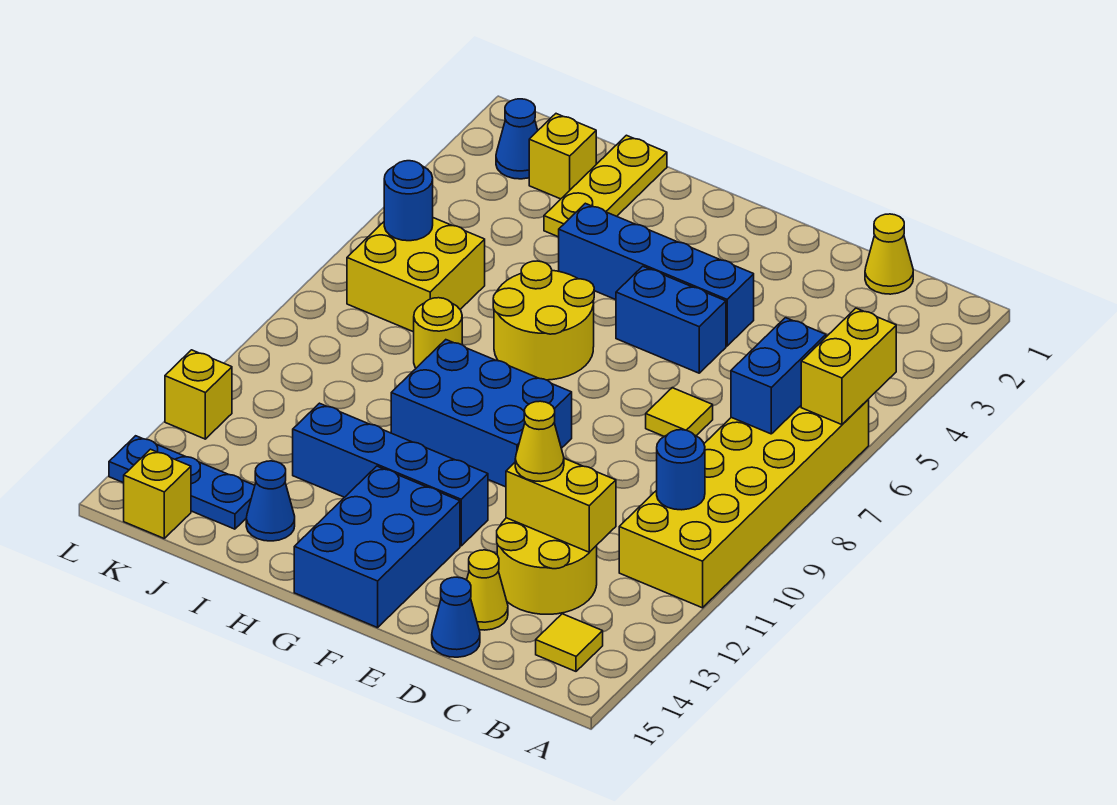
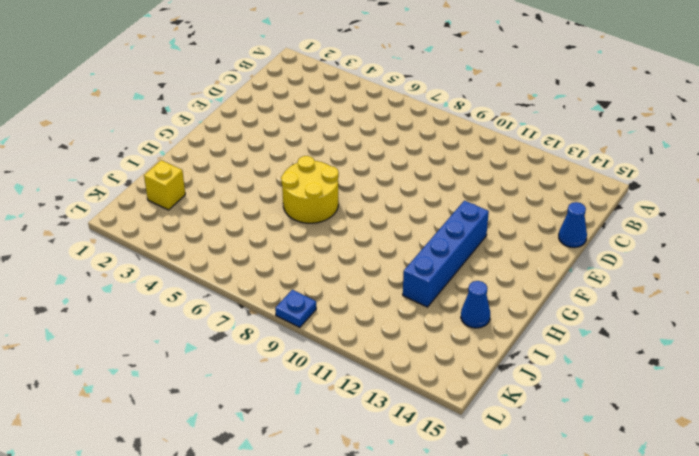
blue plate L9 level 1 -> none
none -> yellow brick A6:B11 level 1
none -> yellow tile B14 level 1
none -> yellow cone C1 level 1

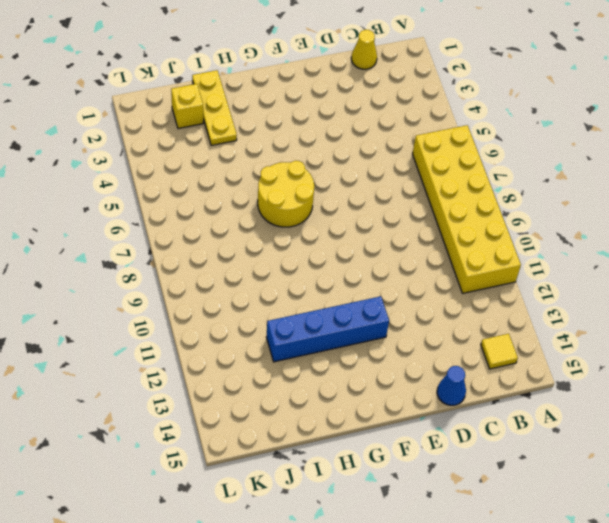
none -> yellow round brick C12:D13 level 1
none -> yellow tile D7 level 1
none -> yellow cone D14 level 1

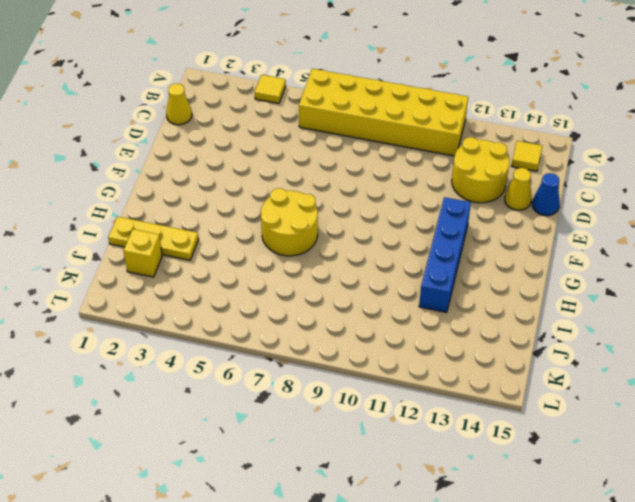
yellow tile A4 level 1 -> yellow tile D7 level 1
none -> blue brick E4:H4 level 1
none -> blue brick E5:F5 level 1
none -> blue brick F9:H10 level 1

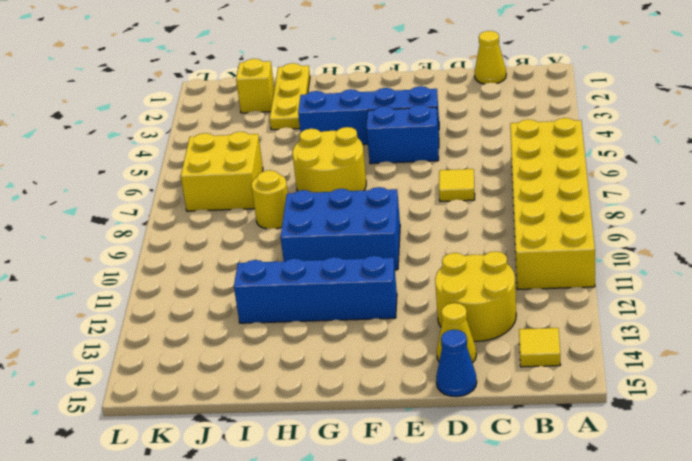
none -> blue brick F13:G15 level 1
none -> blue cone I14 level 1
none -> blue plate J14:L14 level 1

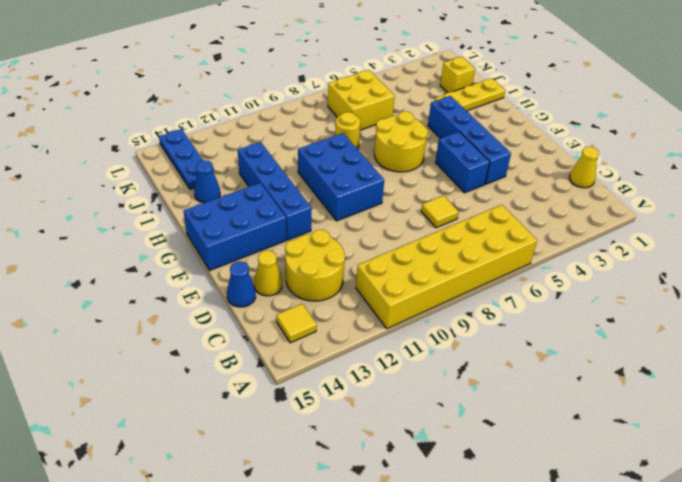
none -> blue cone K2 level 1
none -> yellow brick K15 level 1
none -> yellow brick L12 level 1

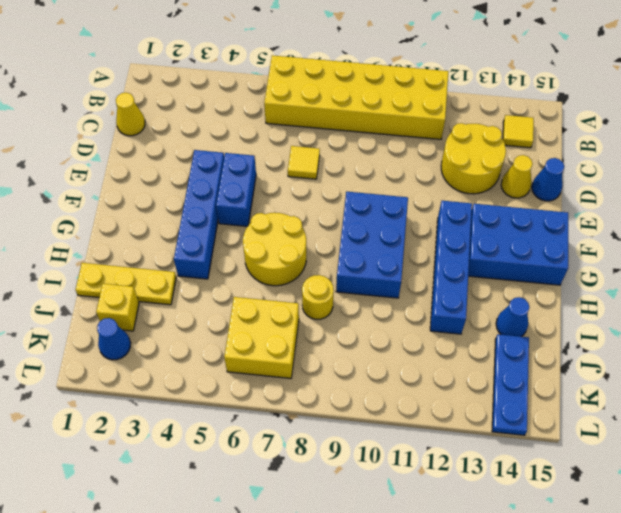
none -> yellow brick K15 level 1
none -> yellow brick L12 level 1
none -> yellow brick A5:A6 level 2

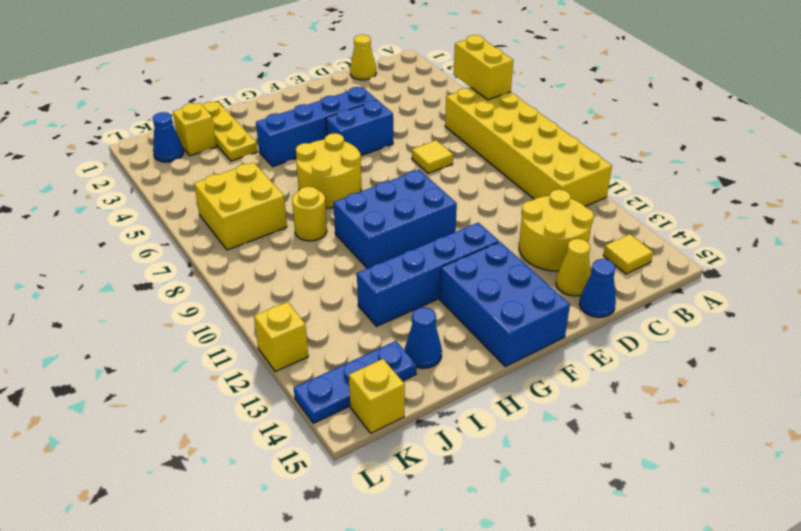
none -> blue brick B6:B7 level 2
none -> blue round brick B10 level 2
none -> yellow brick C12:D12 level 2

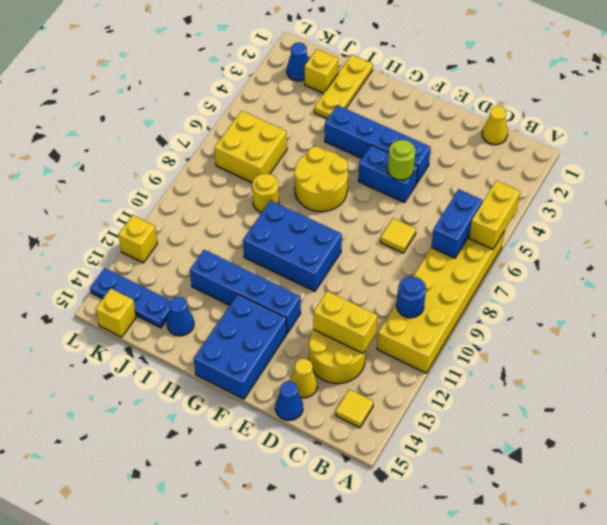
lime round brick E5 level 2 -> none
none -> blue round brick K6 level 2
none -> yellow cone D12 level 3

